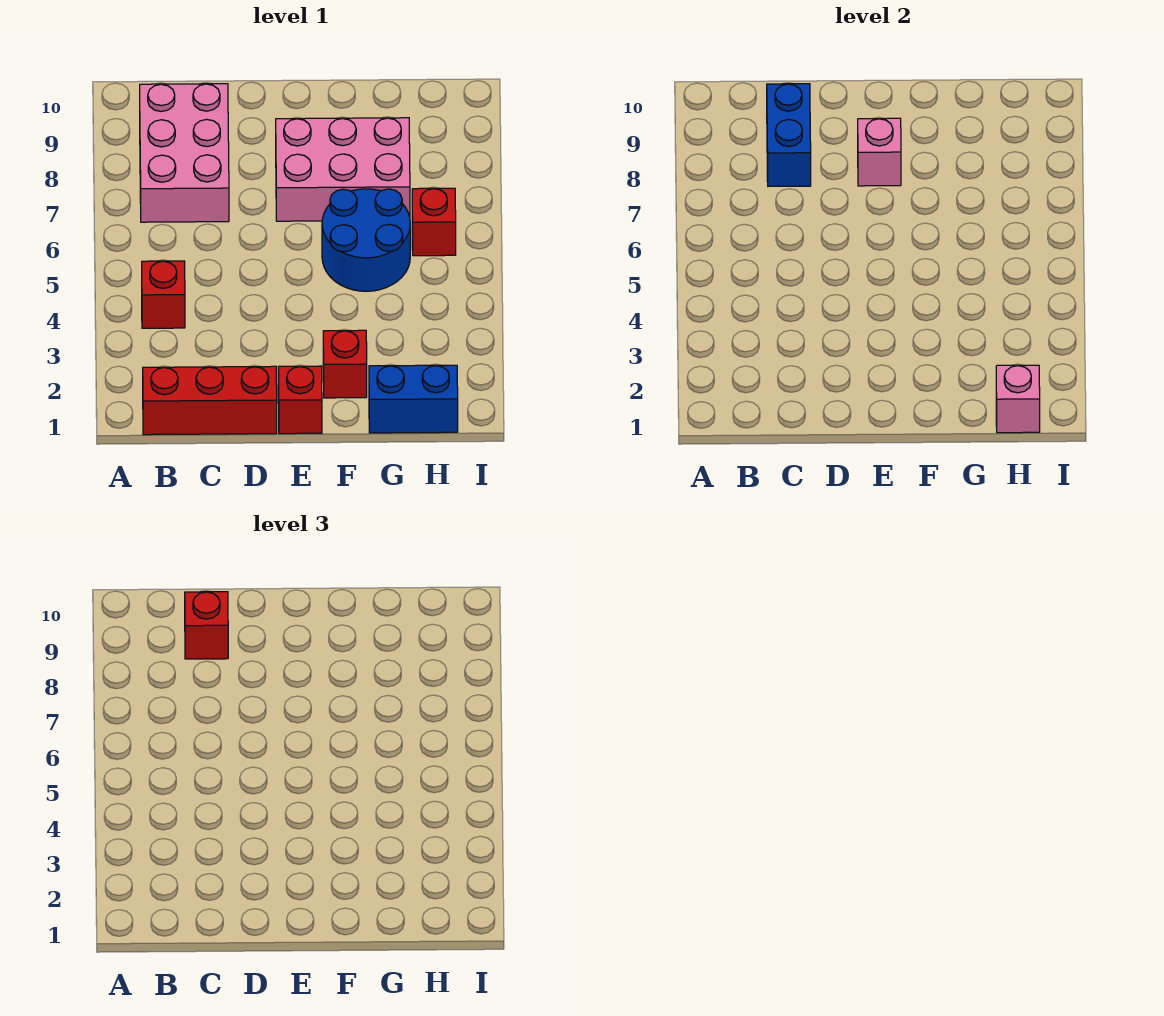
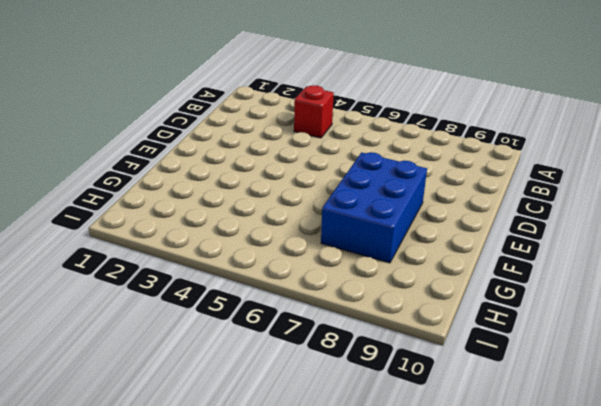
blue brick E7:G8 level 1 -> pink brick E7:G8 level 1
none -> red brick B1:D1 level 1
none -> pink brick B7:C9 level 1
none -> red brick E1 level 1

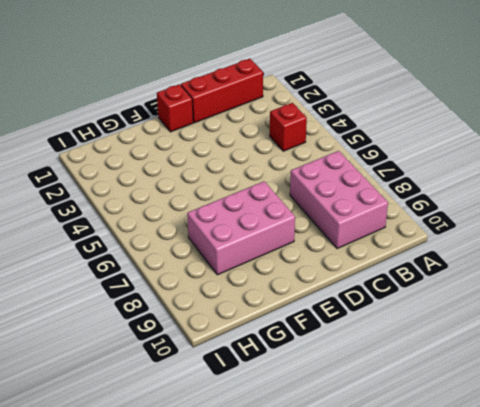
none -> red brick F2 level 1
none -> blue round brick F5:G6 level 1
none -> blue brick G1:H1 level 1

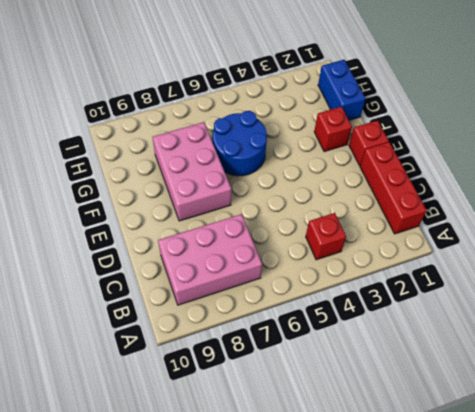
none -> red brick H6 level 1
none -> blue brick C8:C9 level 2
none -> pink brick E8 level 2

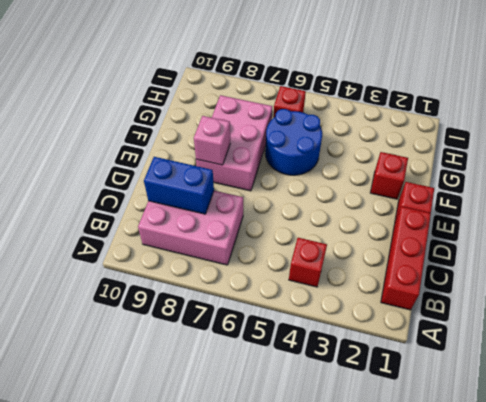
none -> blue brick G1:H1 level 1
none -> pink brick H1 level 2
none -> red brick C9 level 3

